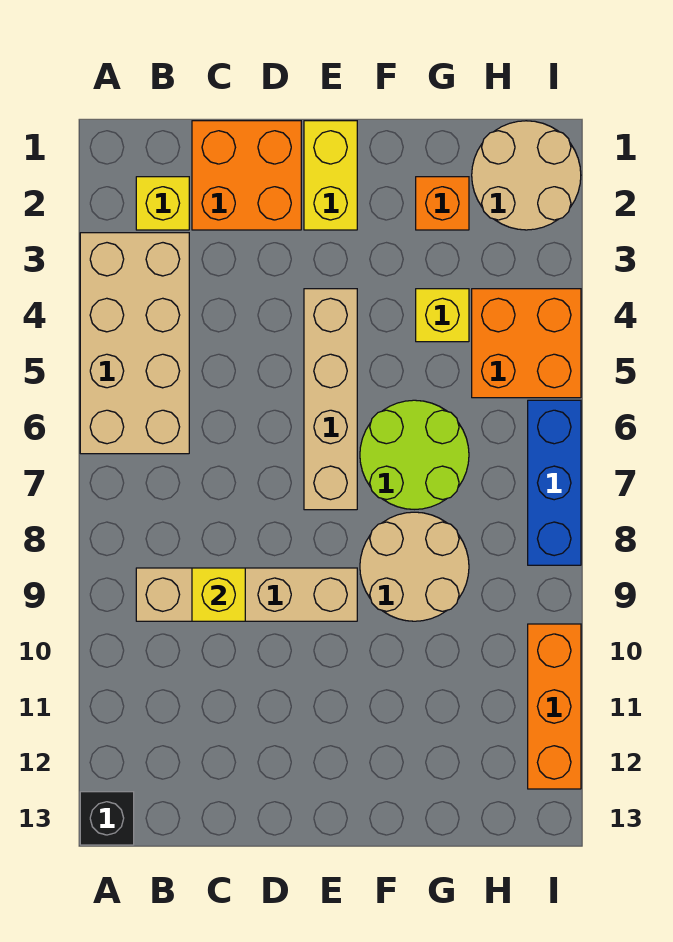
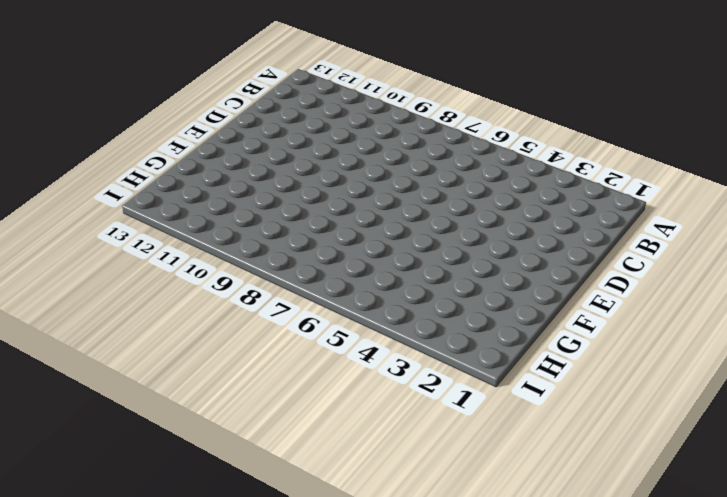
none -> tan brick A3:B6 level 1
none -> black brick A13 level 1
none -> yellow brick B2 level 1

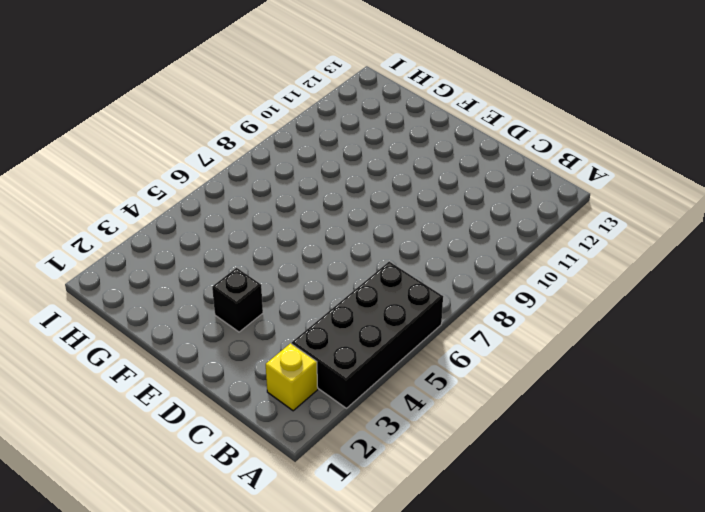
black brick A3:B6 level 1 -> tan brick A3:B6 level 1
black brick E3 level 1 -> black brick A13 level 1
none -> tan brick B9:E9 level 1
none -> orange brick C1:D2 level 1
none -> yellow brick E1:E2 level 1

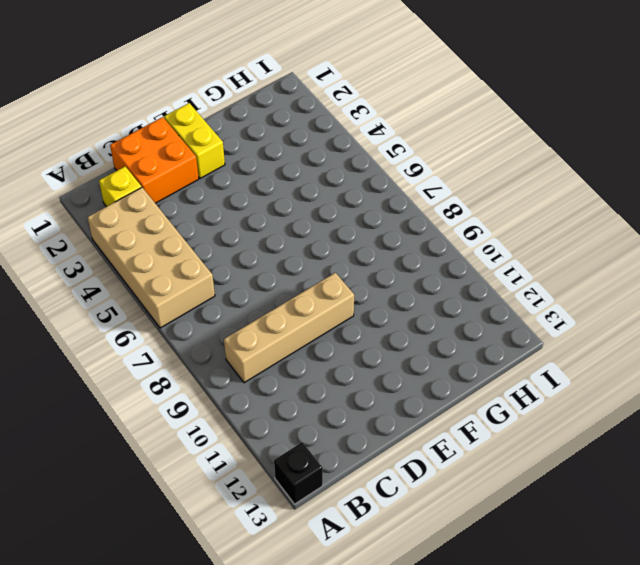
none -> tan brick E4:E7 level 1
none -> lime round brick F6:G7 level 1
none -> tan round brick F8:G9 level 1

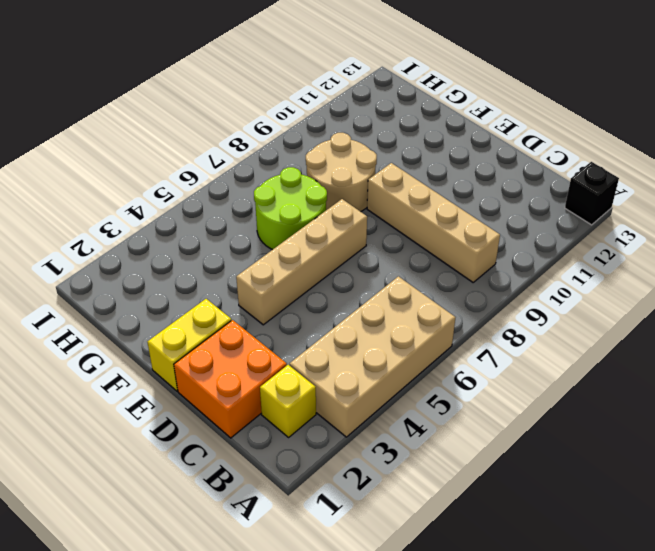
none -> orange brick G2 level 1
none -> yellow brick G4 level 1
none -> tan round brick H1:I2 level 1

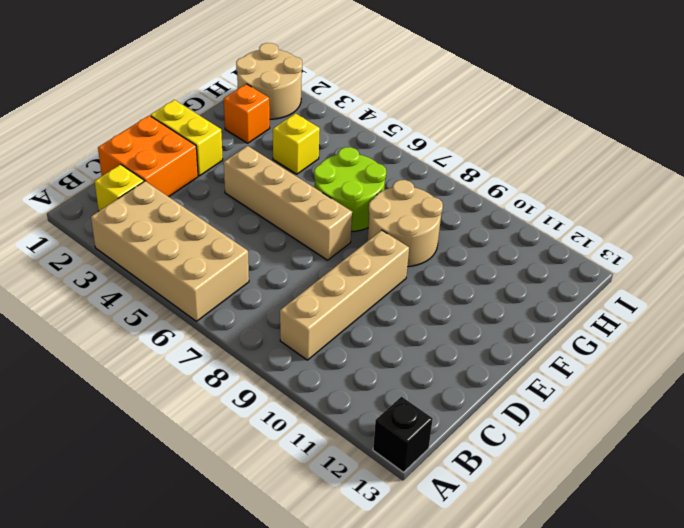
none -> orange brick H4:I5 level 1
none -> blue brick I6:I8 level 1
none -> orange brick I10:I12 level 1

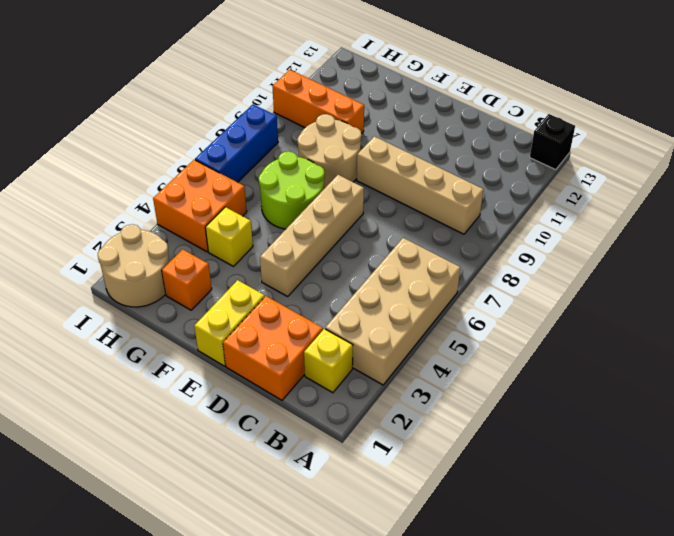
orange brick G10:I10 level 1 -> orange brick I10:I12 level 1
none -> yellow brick C9 level 2

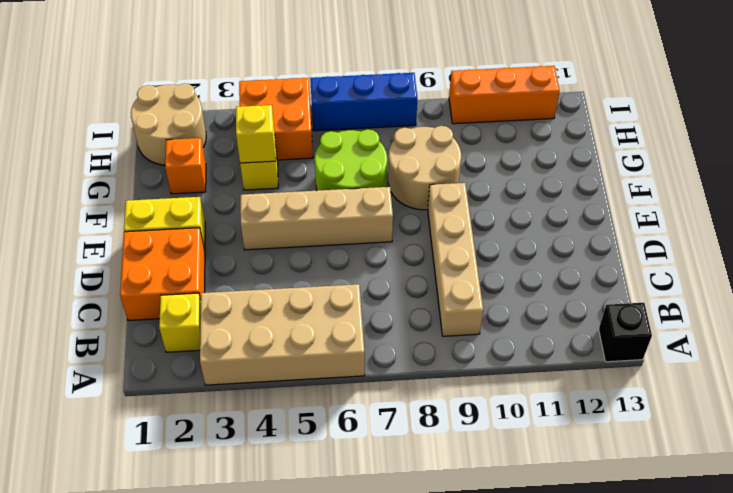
yellow brick G4 level 2 -> yellow brick C9 level 2

